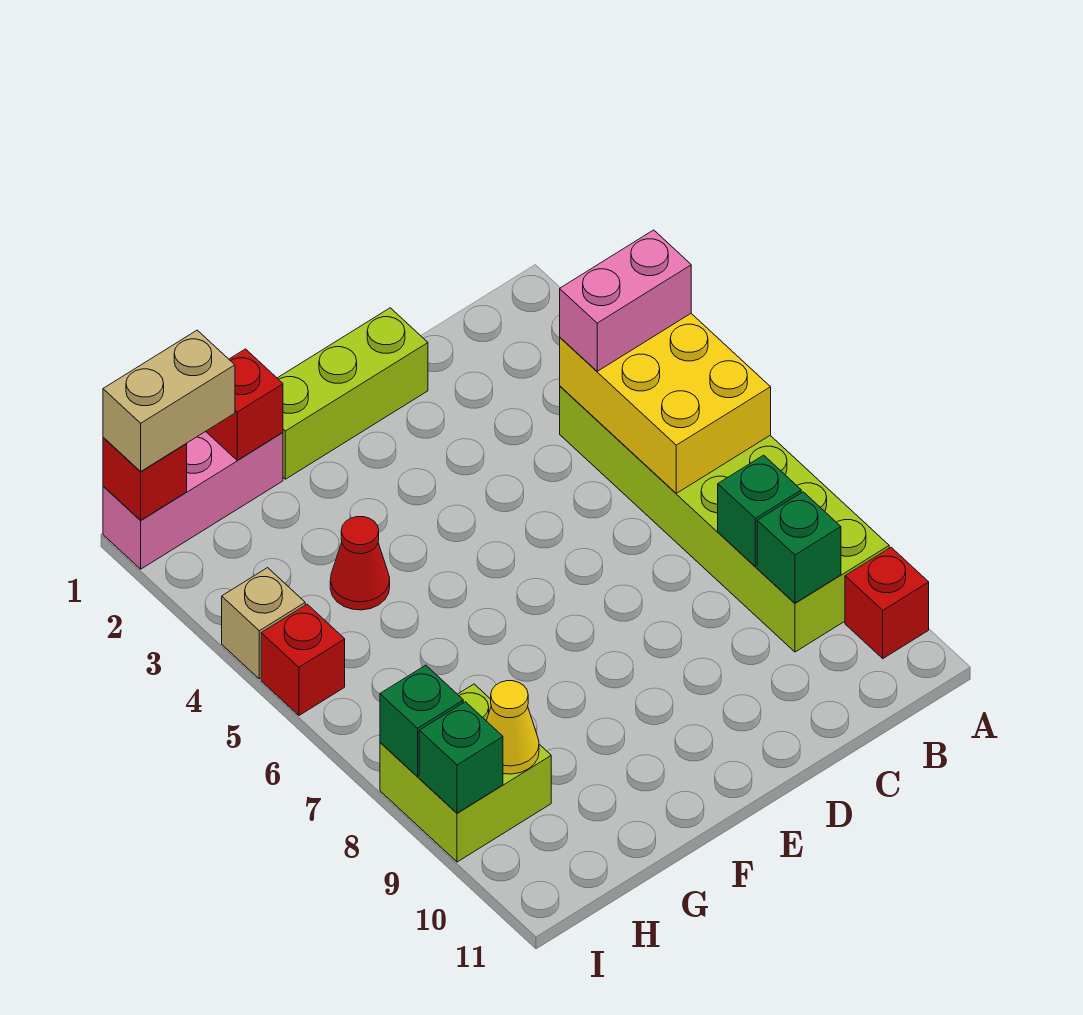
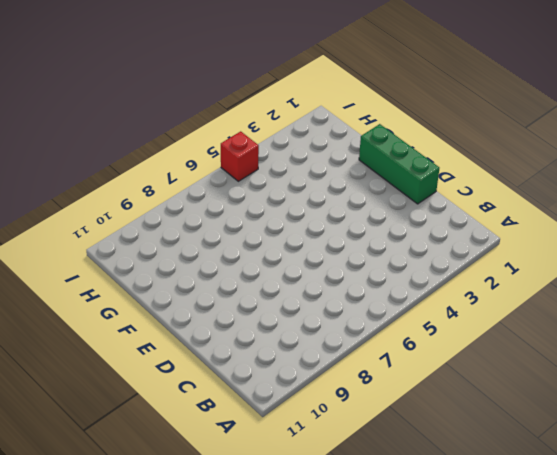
green brick D1:F1 level 1 -> lime brick D1:F1 level 1
none -> lime brick A4:B9 level 1
none -> red brick A10 level 1
none -> pink brick G1:I1 level 1

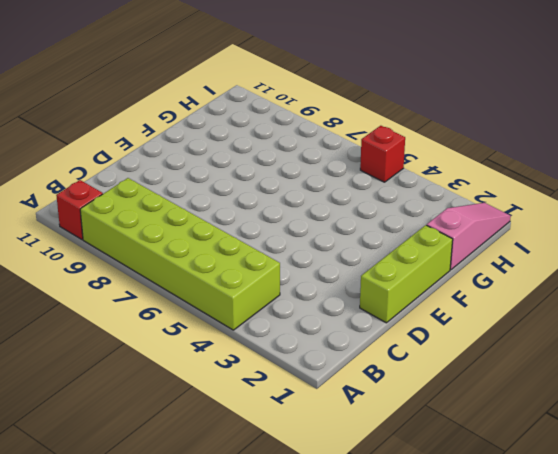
pink slope G1:I1 level 1 top G -> pink brick G1:I1 level 1
none -> red cone G4 level 1
none -> lime brick H8:I9 level 1
none -> tan brick I4 level 1

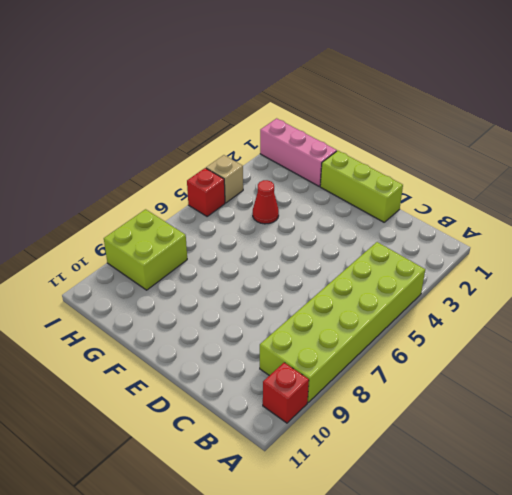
none -> yellow brick A4:B6 level 2
none -> green brick B8 level 2
none -> green brick B9 level 2

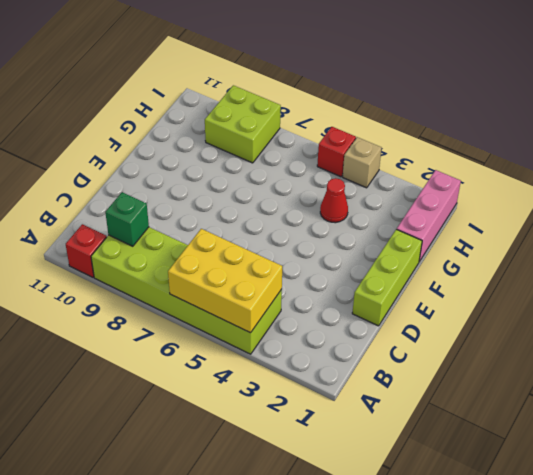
none -> green brick B8 level 2
none -> red brick G1 level 2
none -> yellow cone H9 level 2

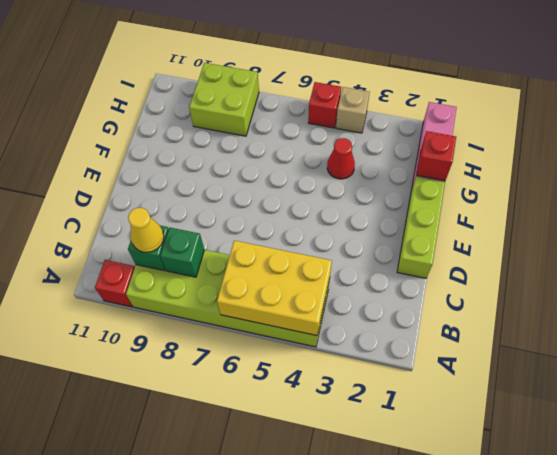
yellow cone B9 level 3 -> yellow cone H9 level 2
none -> red brick I1 level 2
none -> green brick I8 level 2
none -> green brick I9 level 2

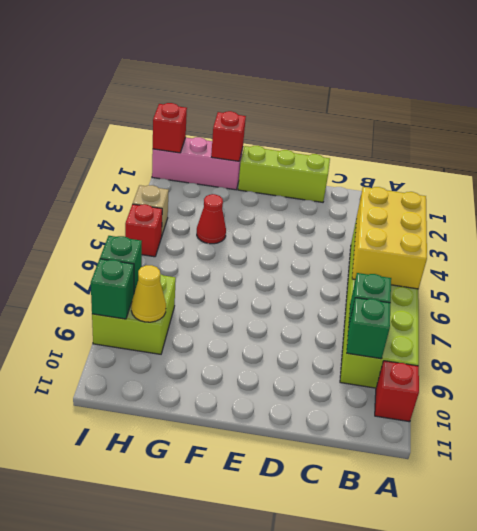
none -> pink brick A4:B4 level 3
none -> tan brick H1:I1 level 3

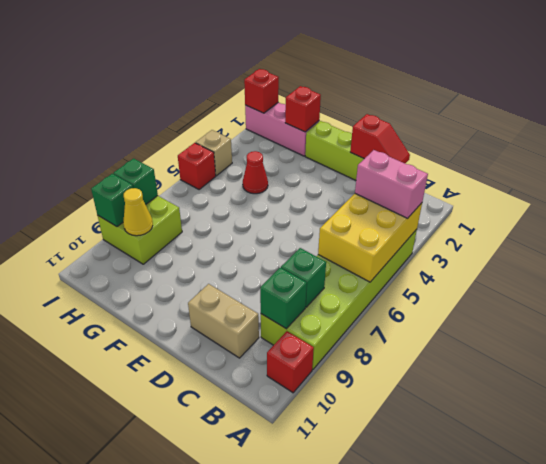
red slope C1:D1 level 2 top D -> none
tan brick C10:D10 level 1 -> tan brick H1:I1 level 3

